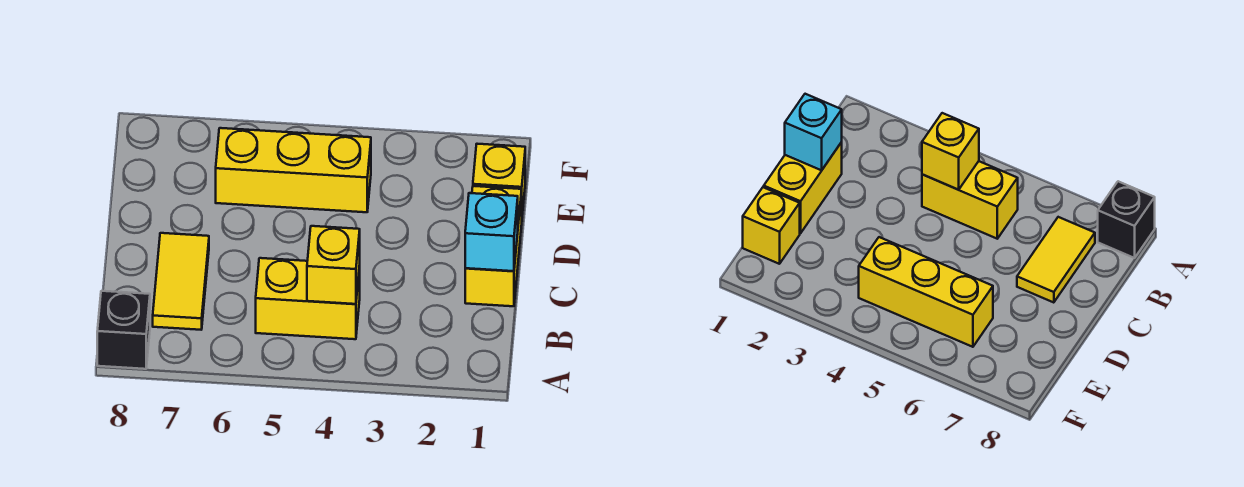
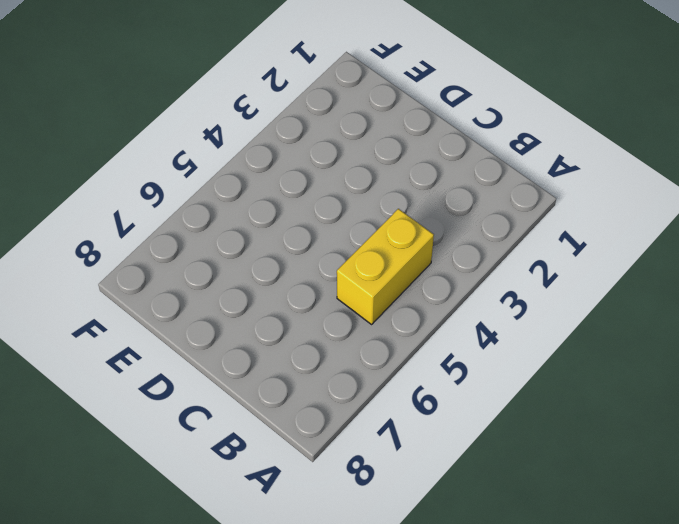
none -> black brick A8 level 1
none -> yellow tile B7:C7 level 1

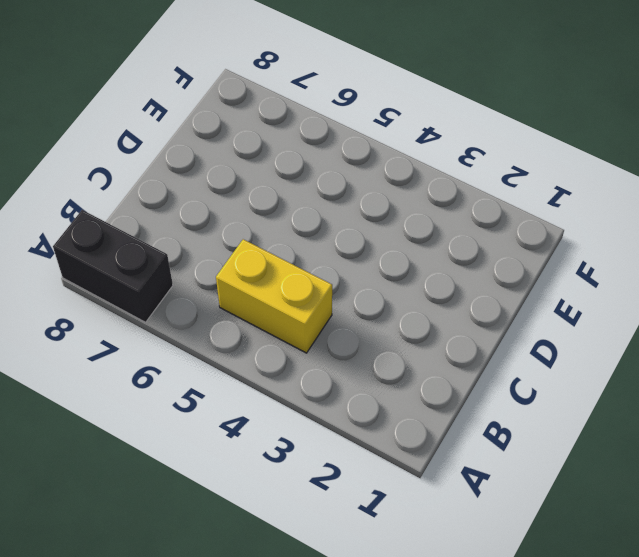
black brick A7:A8 level 1 -> black brick A8 level 1
none -> yellow tile B7:C7 level 1
none -> yellow brick C1:D1 level 1

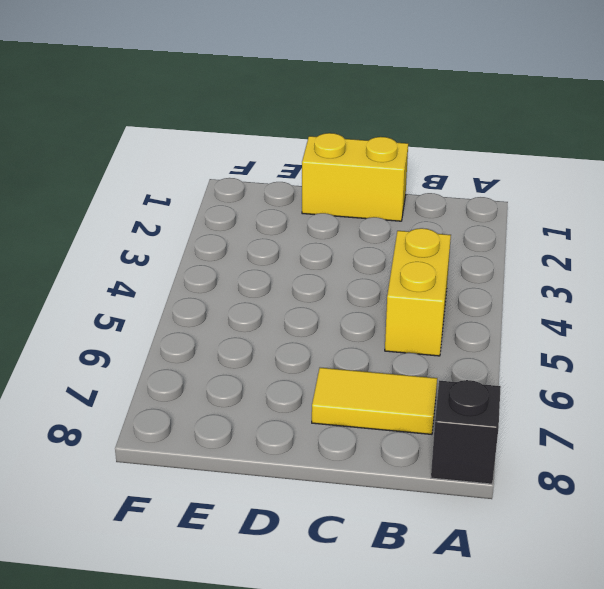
none -> yellow brick E1 level 1
none -> yellow brick E4:E6 level 1

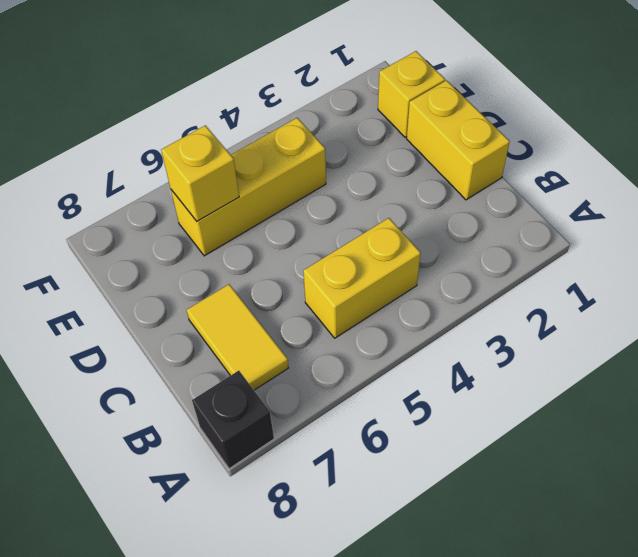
yellow brick E6 level 2 -> yellow brick B4 level 2
none -> cyan brick C1 level 2

